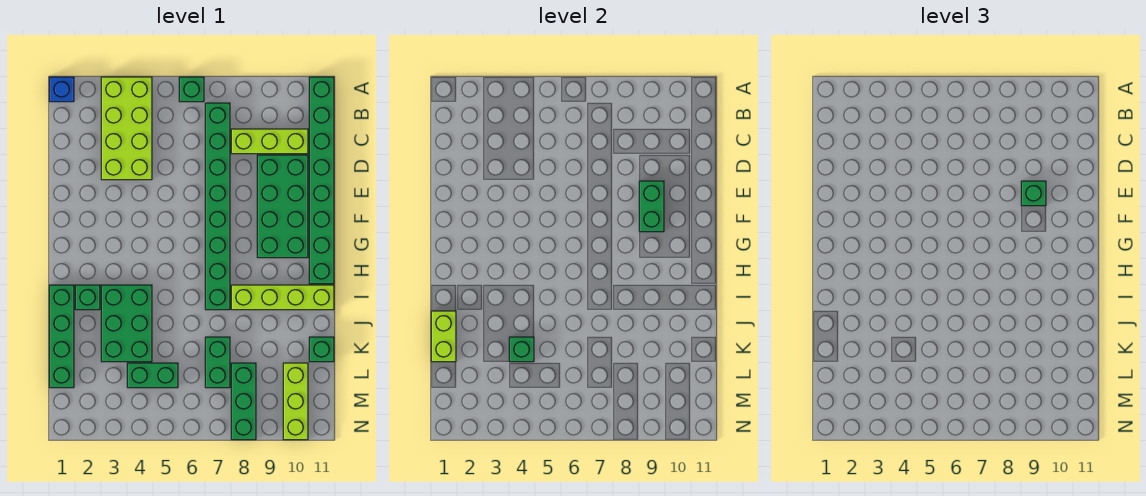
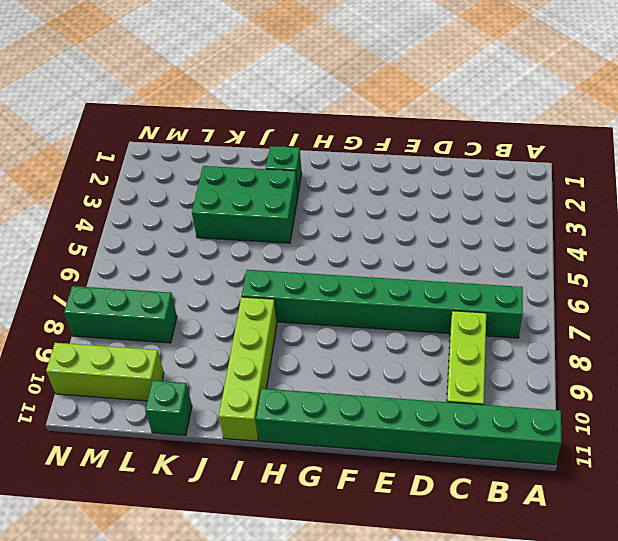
none -> blue brick A1 level 1
none -> lime brick A3:D4 level 1
none -> green brick A6 level 1

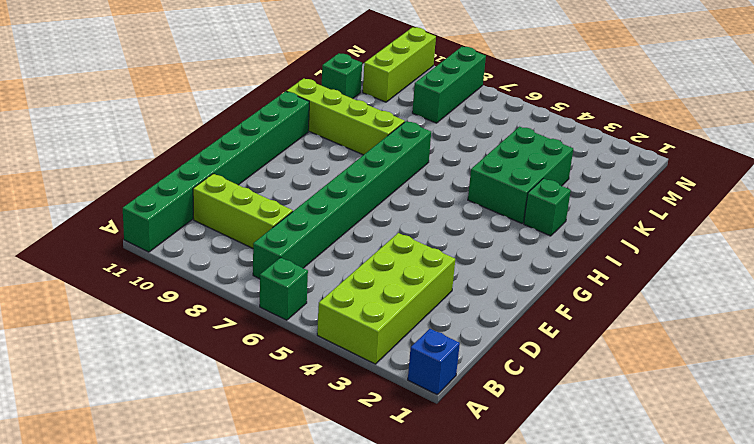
none -> green brick D9:G10 level 1
none -> green brick I1:L1 level 1
none -> green brick K7:L7 level 1

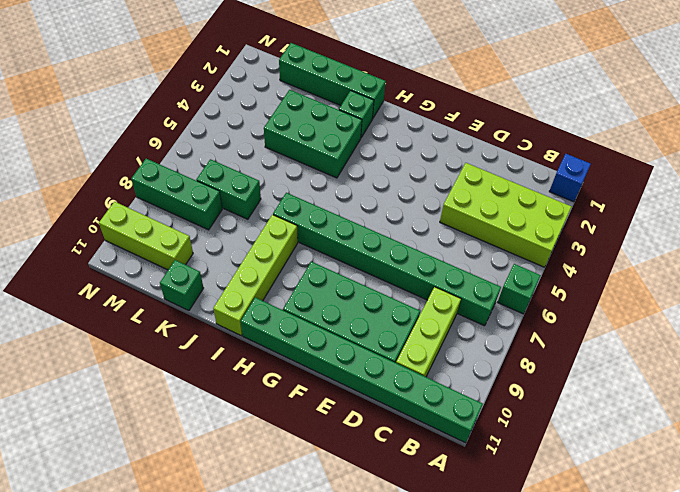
none -> green brick L4:L5 level 1
none -> green brick E9:F9 level 2
none -> lime brick J1:K1 level 2

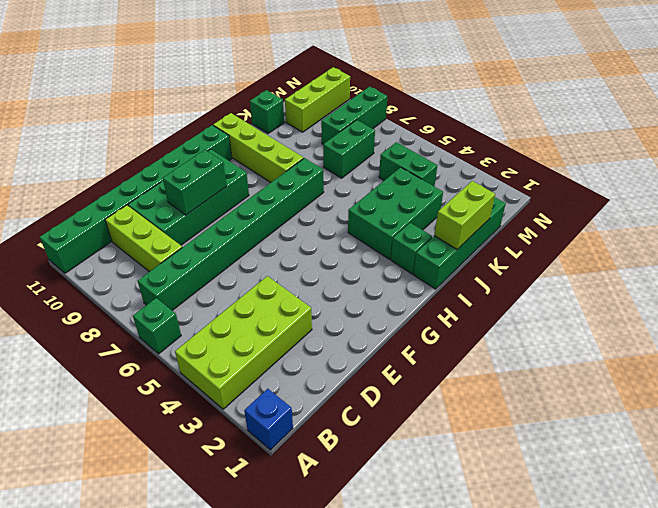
none -> green brick K4 level 2
none -> green brick E9 level 3

